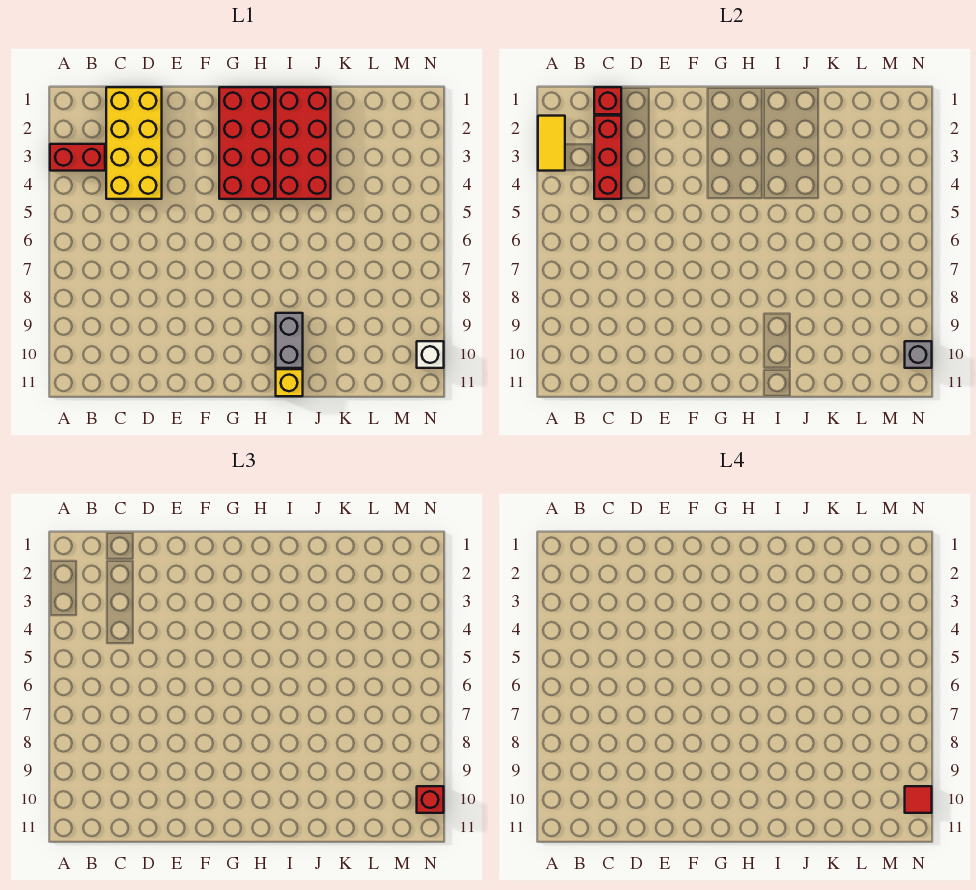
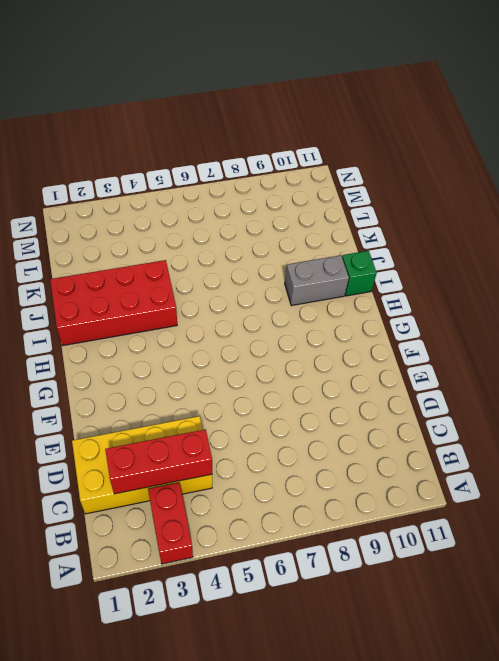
green brick I11 level 1 -> yellow brick I11 level 1
none -> red brick G1:H4 level 1
none -> white brick N10 level 1
none -> yellow tile A2:A3 level 2

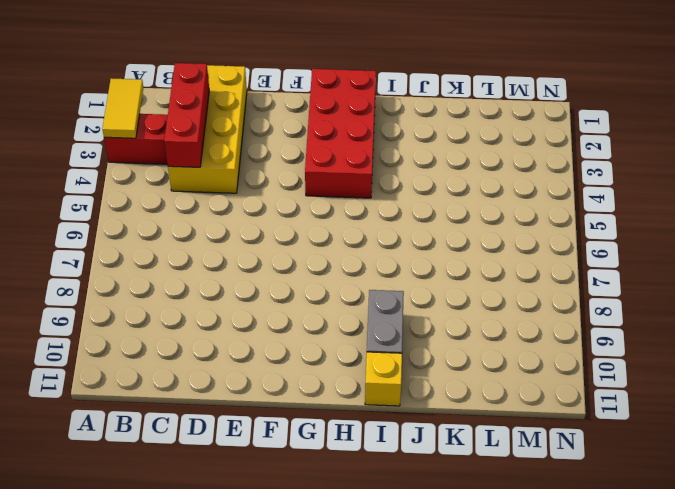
none -> red brick I1:J4 level 1
none -> white brick N10 level 1
none -> red brick C1 level 2

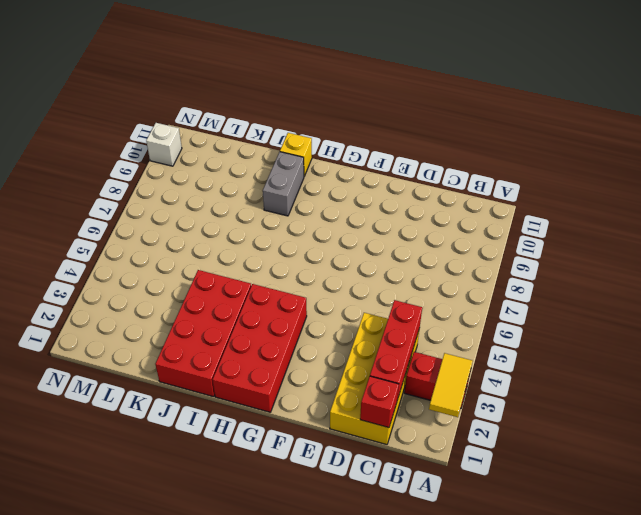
none -> grey brick N10 level 2
none -> red brick N10 level 3
none -> red tile N10 level 4

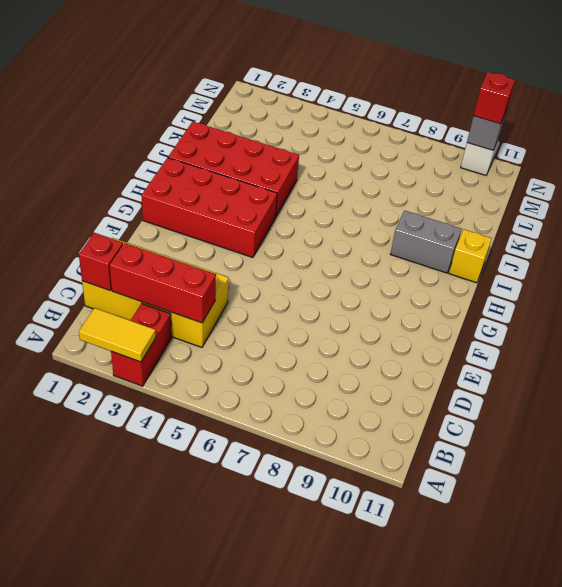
none -> red tile N10 level 4

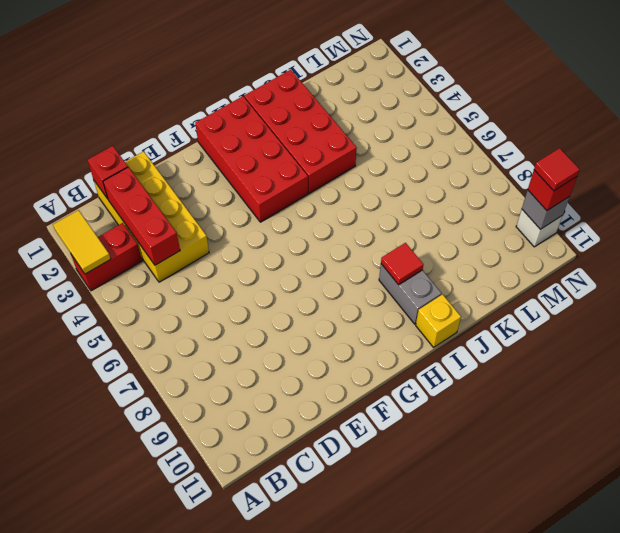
red tile I9 level 2 -> none

